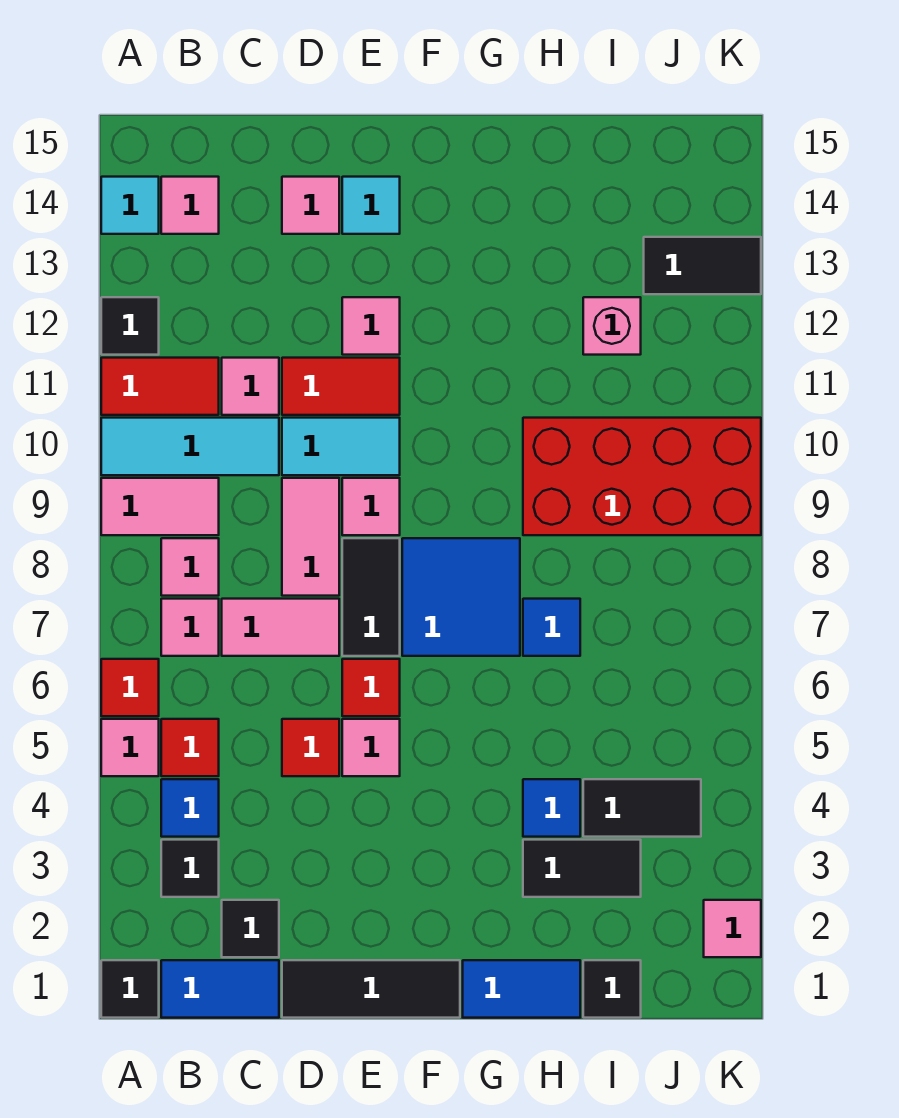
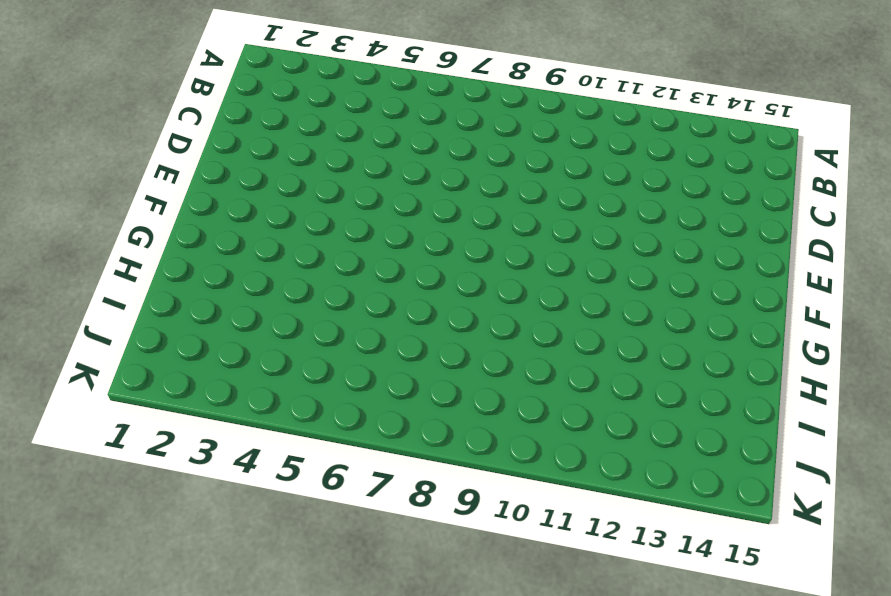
none -> black tile A1 level 1
none -> pink tile A5 level 1
none -> red tile A6 level 1
none -> pink tile A9:B9 level 1

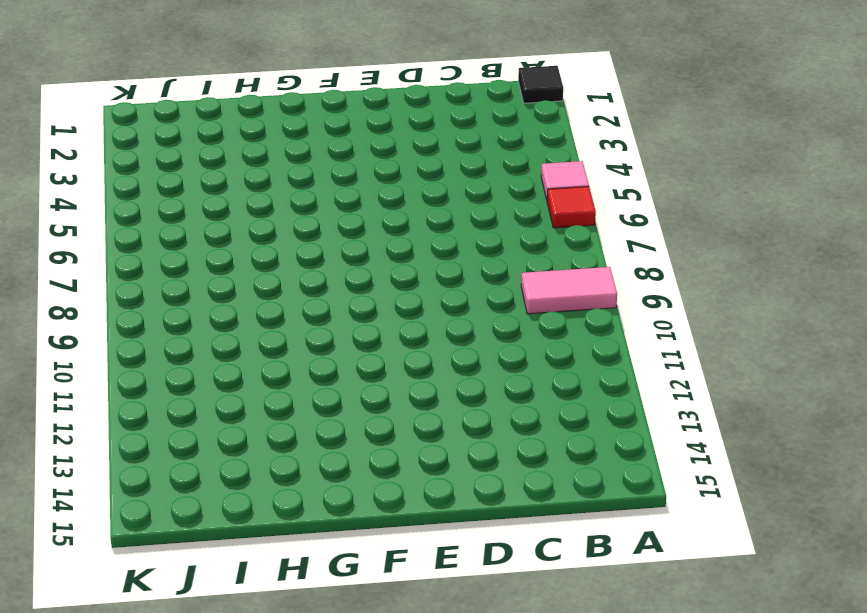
none -> cyan tile A10:C10 level 1
none -> red tile A11:B11 level 1
none -> black tile A12 level 1
none -> cyan tile A14 level 1

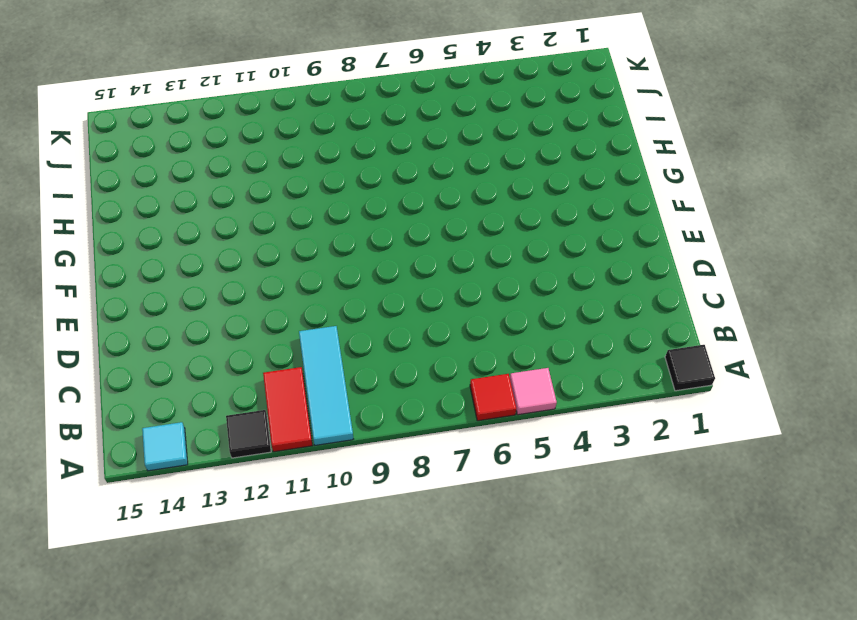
none -> pink tile A9:B9 level 1
none -> blue tile B1:C1 level 1
none -> black tile B3 level 1
none -> blue tile B4 level 1

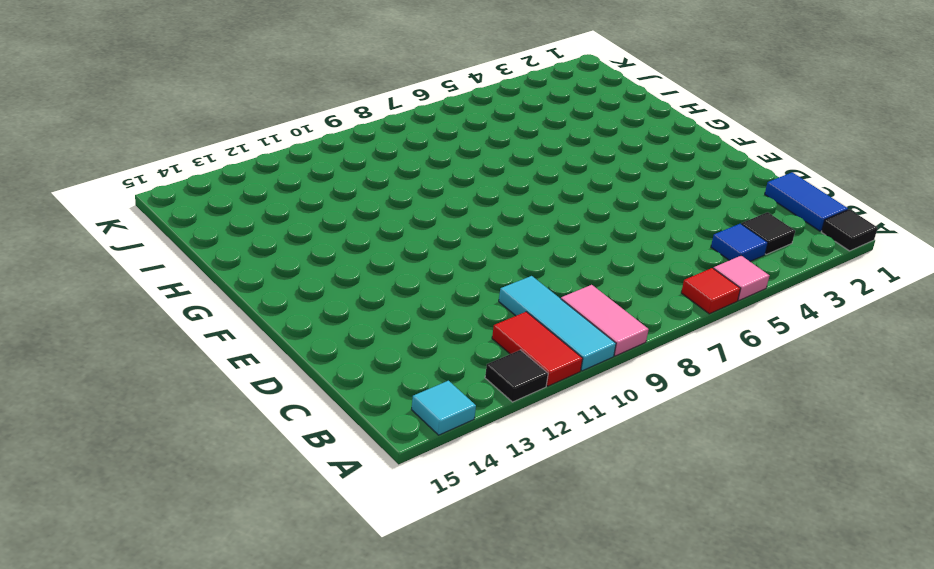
none -> red tile B5 level 1
none -> pink tile B7 level 1
none -> pink tile B8 level 1
none -> pink tile B14 level 1

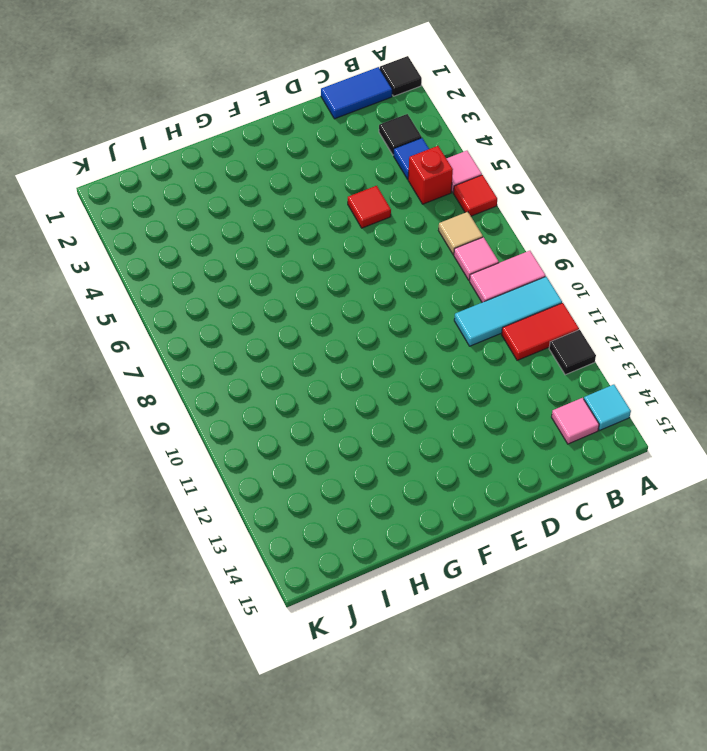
red brick B5 level 1 -> red tile B5 level 1
tan tile B7 level 1 -> pink tile B7 level 1
none -> black tile C2 level 1
none -> pink tile C7:D7 level 1
none -> pink tile C11 level 1
none -> black tile D1:F1 level 1

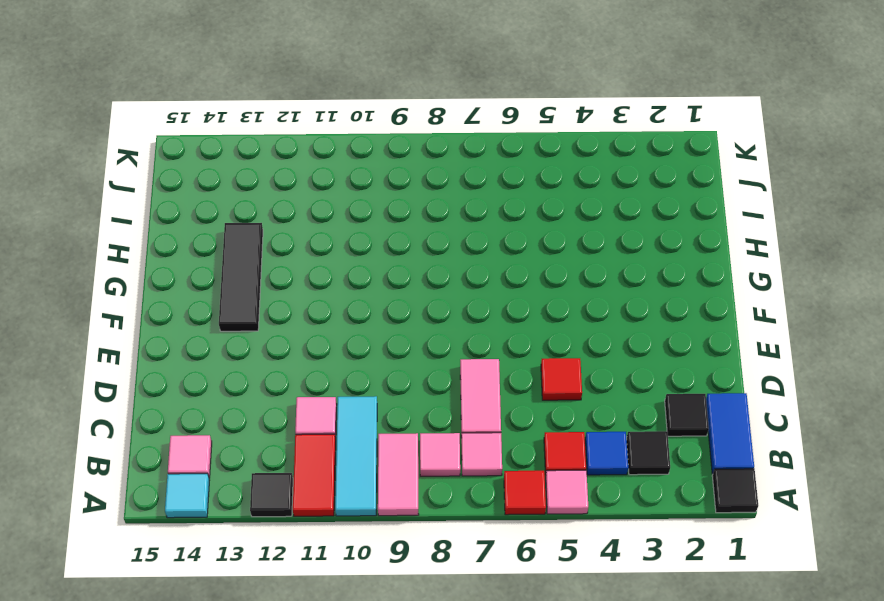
black tile F13:H13 level 1 -> black tile D1:F1 level 1
none -> pink tile D8:D9 level 1
none -> cyan tile D10:E10 level 1
none -> red tile D11:E11 level 1
none -> pink tile D14 level 1

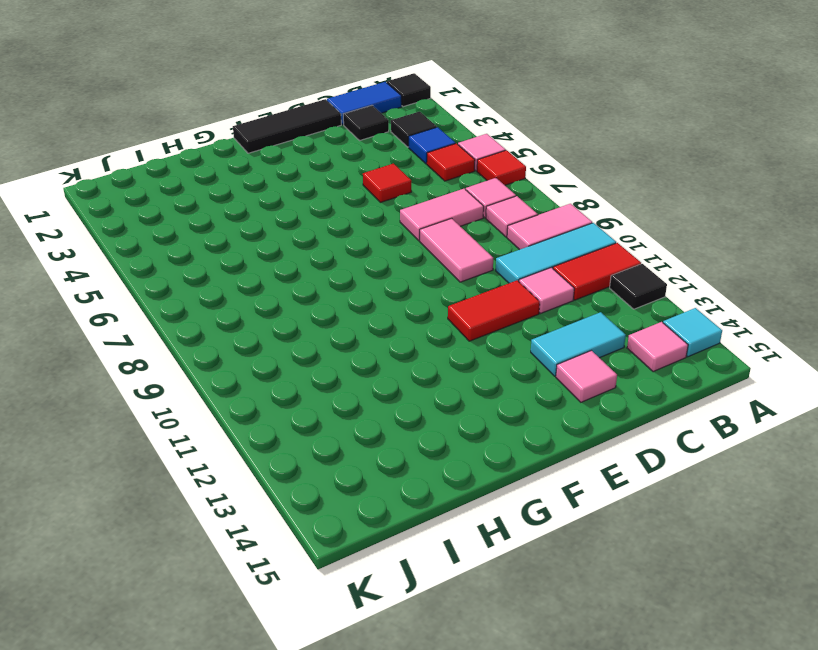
cyan tile C13:D13 level 1 -> cyan tile D10:E10 level 1
none -> pink tile E5 level 1
none -> red tile E6 level 1
none -> black tile E7:E8 level 1
none -> pink tile E9 level 1

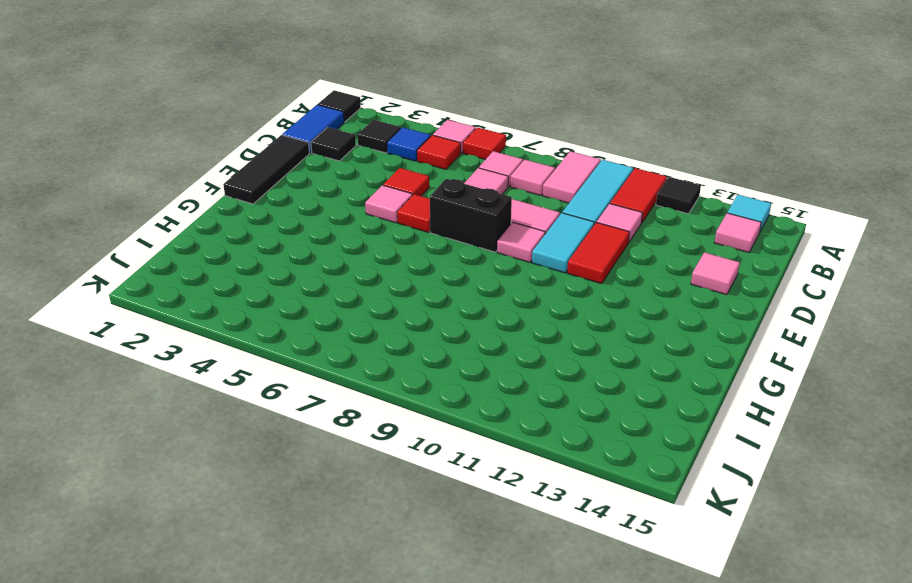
black brick E7:E8 level 1 -> black tile E7:E8 level 1
none -> pink tile E12 level 1
none -> cyan tile E14 level 1
none -> blue tile F7:G8 level 1
none -> blue tile G1:H1 level 1

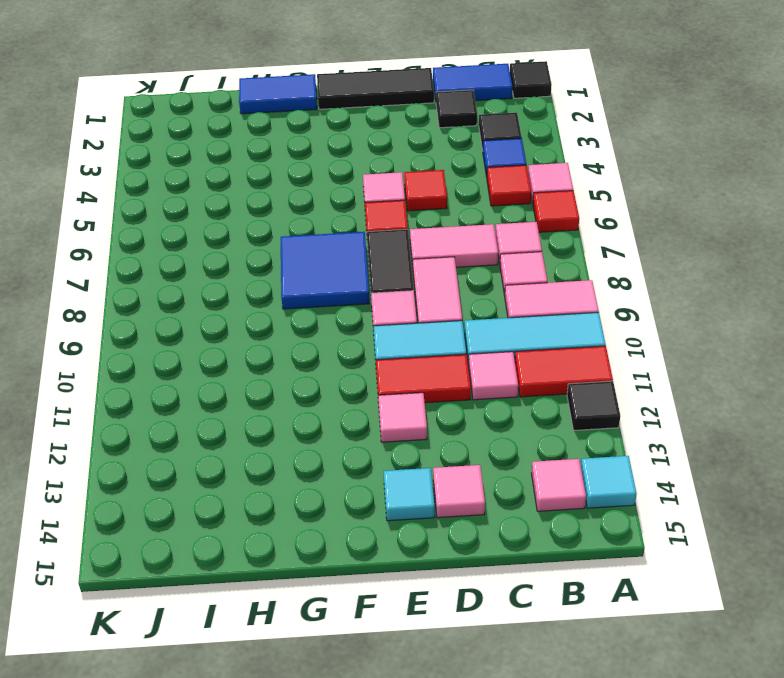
none -> black tile H3:I3 level 1
none -> blue tile H4 level 1
none -> blue tile H7 level 1
none -> red brick H9:K10 level 1

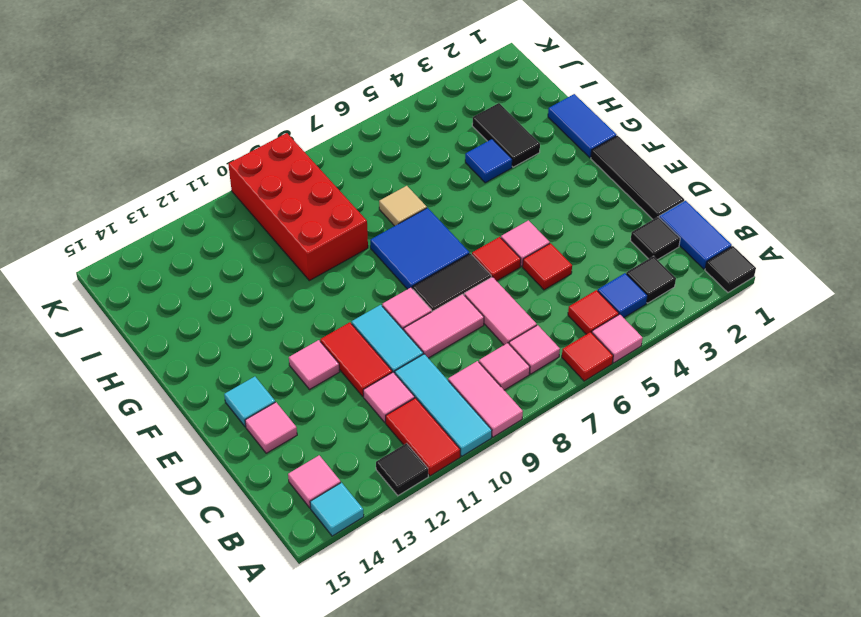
tan tile H7 level 1 -> blue tile H7 level 1
none -> black tile I1 level 1
none -> black tile I4:J4 level 1
none -> pink brick I12 level 1
none -> black tile J13:K13 level 1

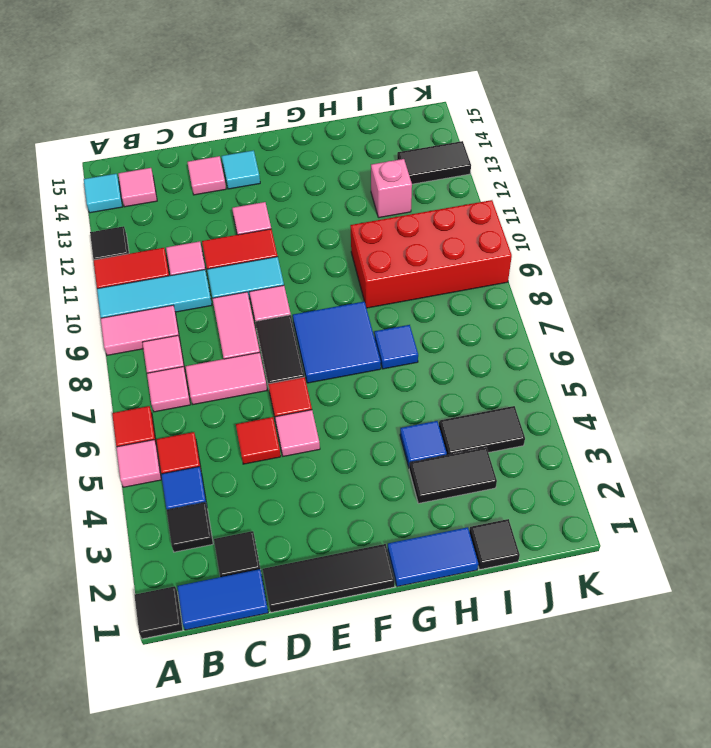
none -> pink tile K2 level 1

